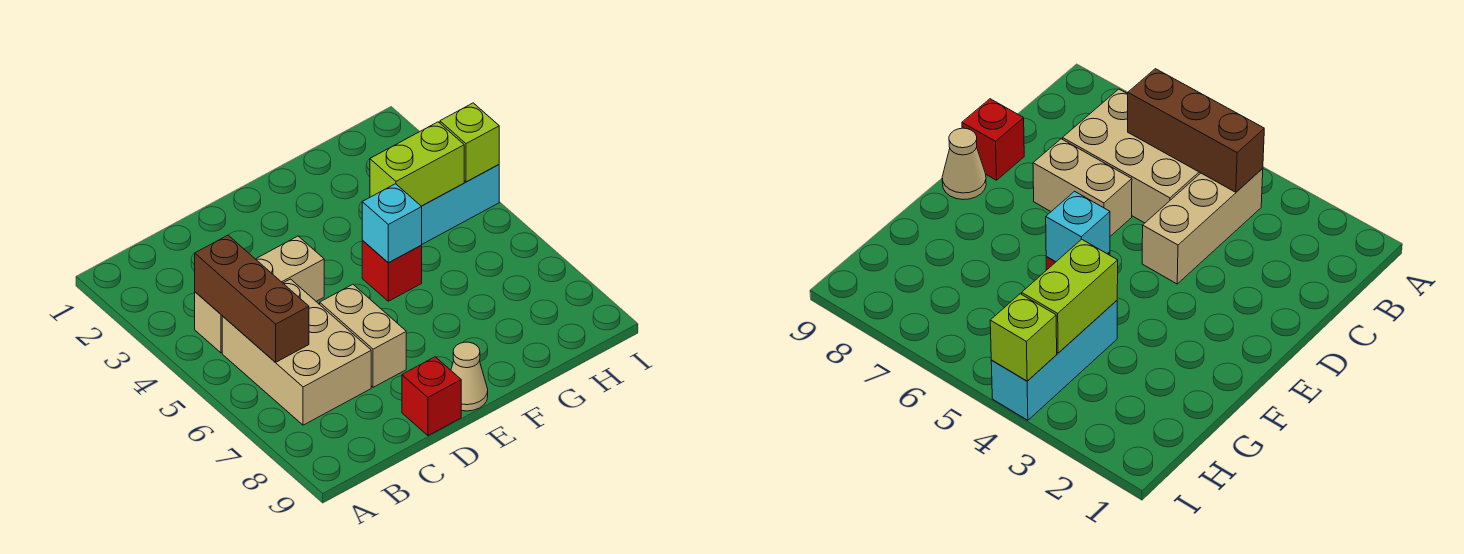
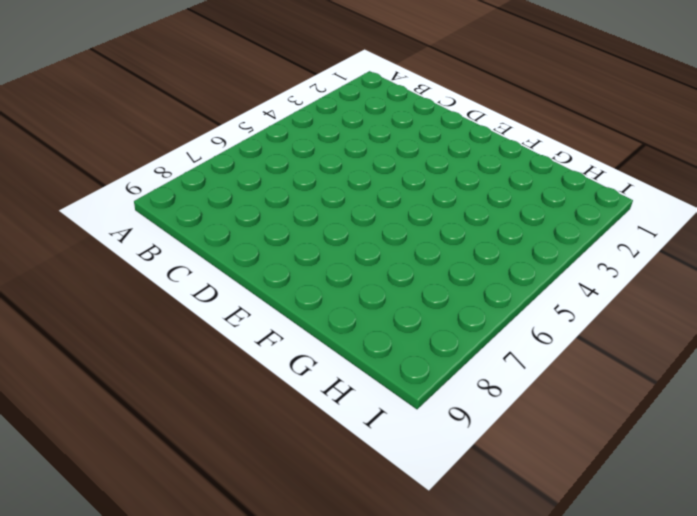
none -> tan brick B4:D4 level 1
none -> tan brick B5:C7 level 1

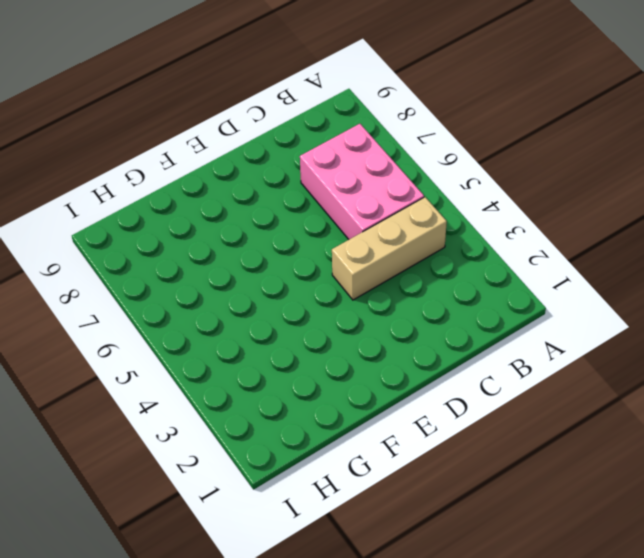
pink brick B5:C7 level 1 -> tan brick B5:C7 level 1
none -> tan brick D6:D7 level 1
none -> red brick D9 level 1

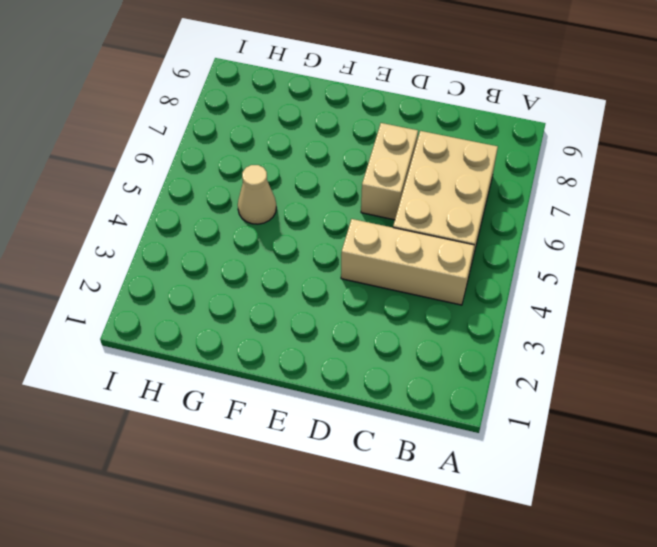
tan cone G5 level 1 -> tan cone E9 level 1
none -> red brick D9 level 1
none -> red brick F5 level 1

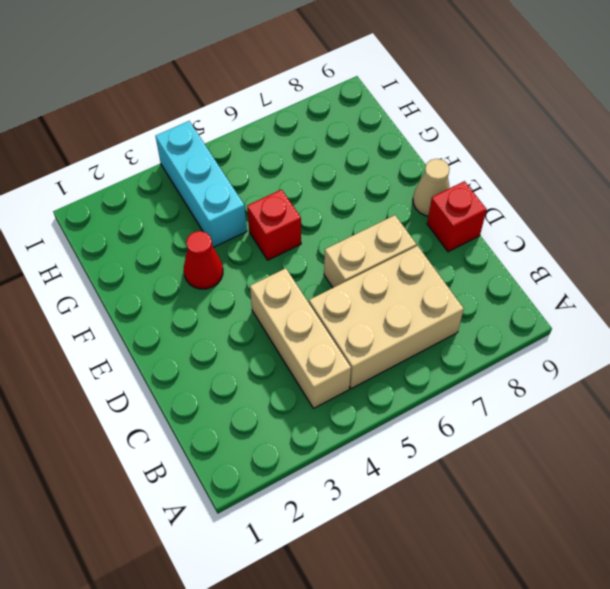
red cone F3 level 1 -> none
none -> brown brick B4:B6 level 2
none -> cyan brick F5 level 2

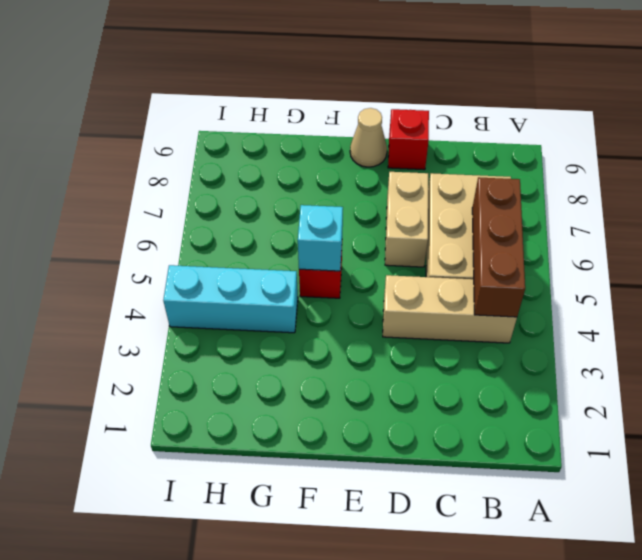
none -> lime brick G4:H4 level 2
none -> lime brick I4 level 2

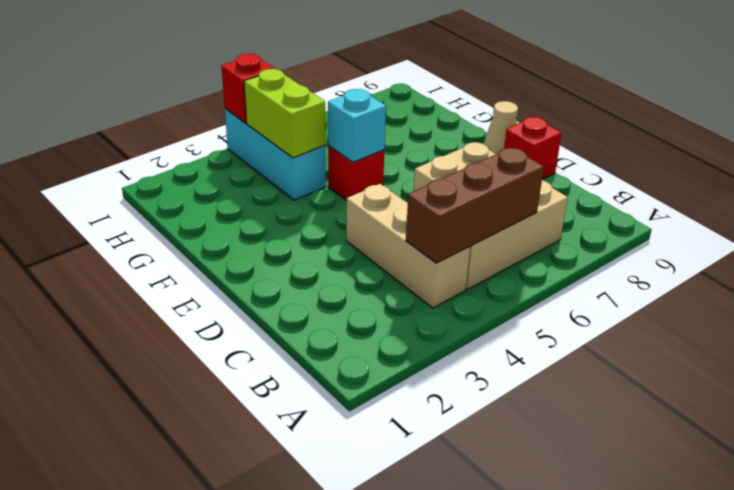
red brick I4 level 2 -> lime brick I4 level 2

